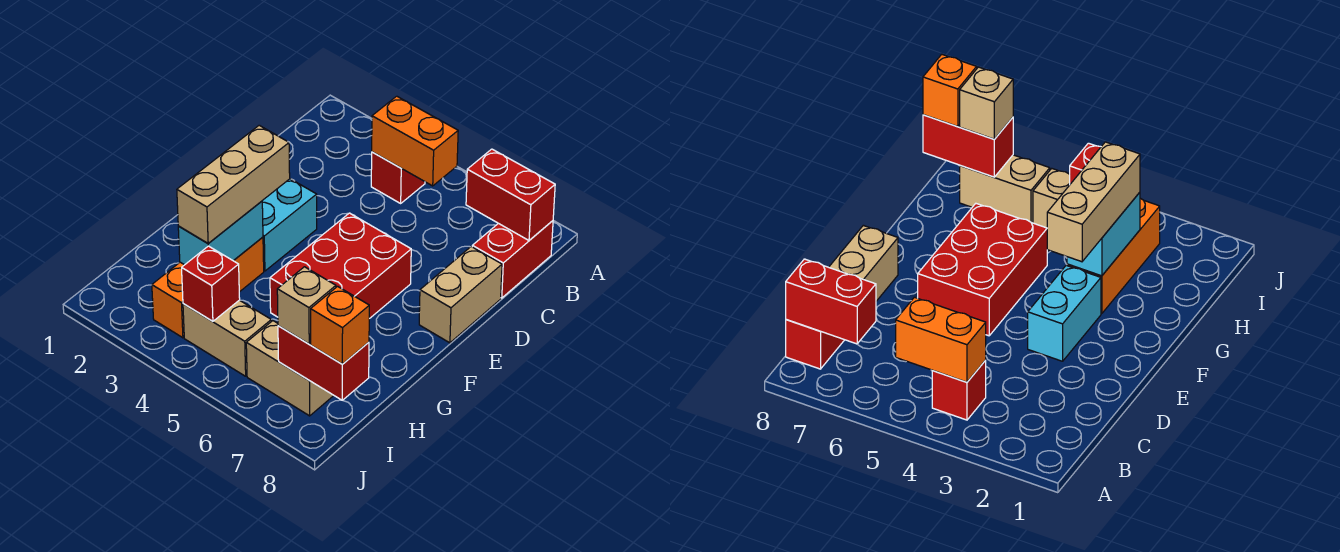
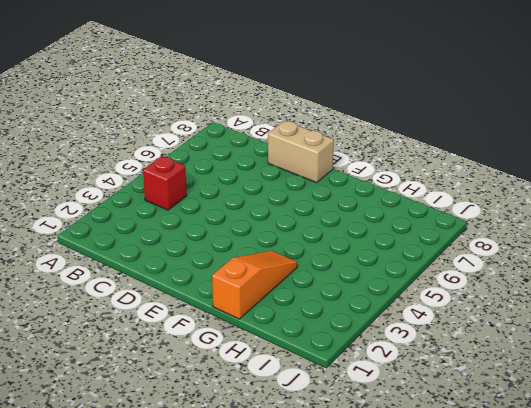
orange slope G1:G3 level 1 top 1 -> orange brick G3:I3 level 1
none -> red brick B8:C8 level 1
none -> cyan brick E3:F3 level 1
none -> red brick E5:G6 level 1

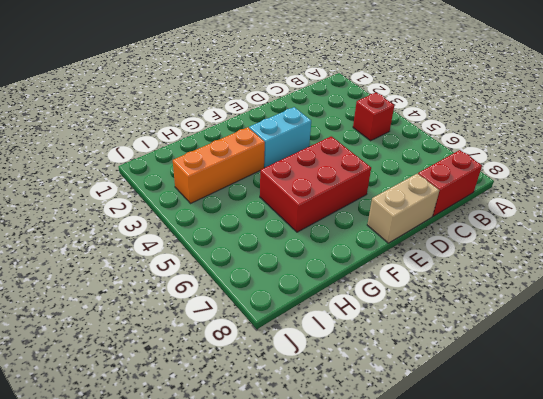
none -> tan brick I4:I5 level 1
none -> tan brick I6:I7 level 1
none -> orange brick B4:B5 level 2

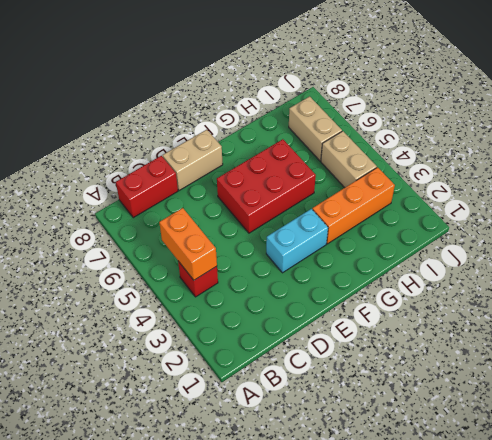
none -> red brick B7:B8 level 2
none -> cyan brick G3:H3 level 2
none -> red brick I4 level 2

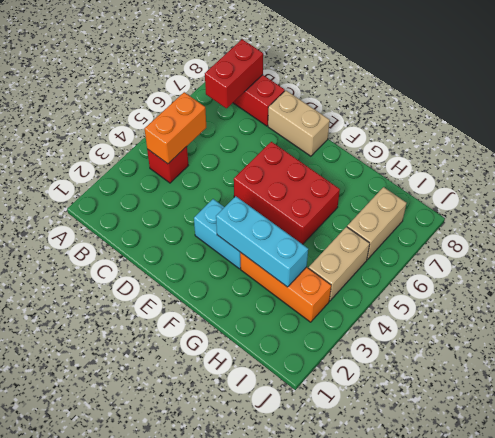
cyan brick F3:H3 level 2 -> cyan brick G3:H3 level 2
none -> red brick I4 level 2
none -> red brick I7:I8 level 2
none -> tan brick F3:H3 level 3

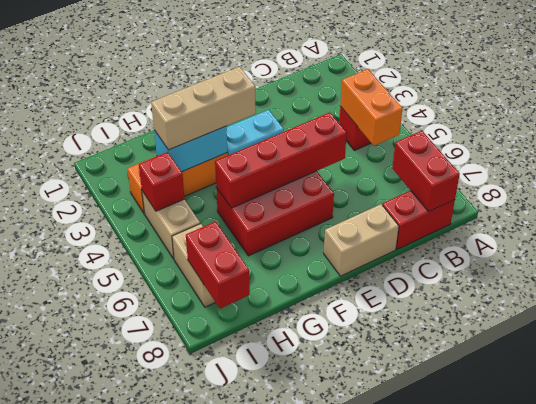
red brick D5:G5 level 2 -> none
none -> tan brick I7 level 3
none -> orange brick I8 level 3

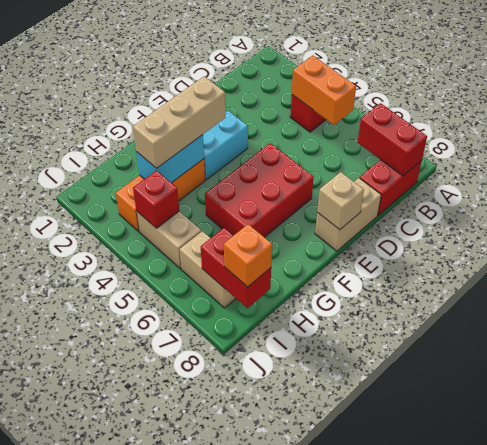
tan brick E8 level 2 -> tan brick I7 level 3

